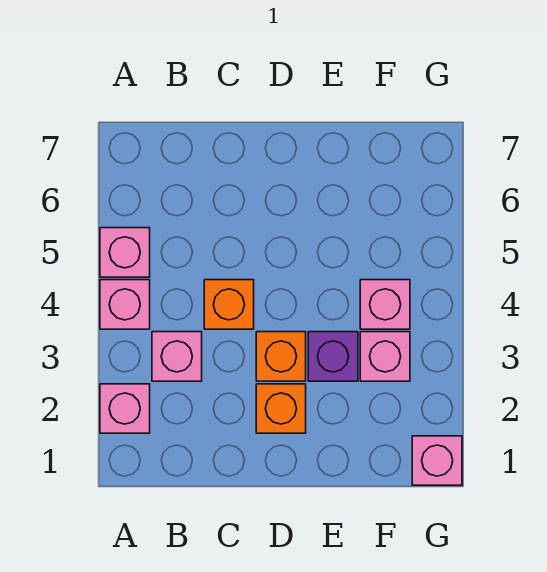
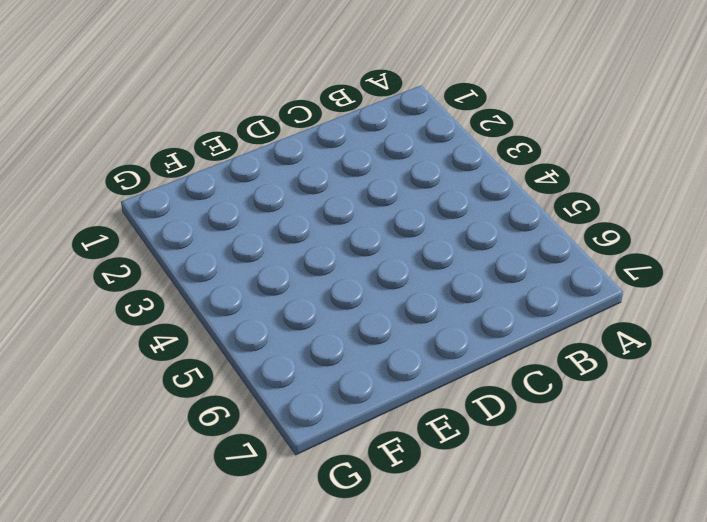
none -> pink brick A2 level 1
none -> pink brick A4 level 1

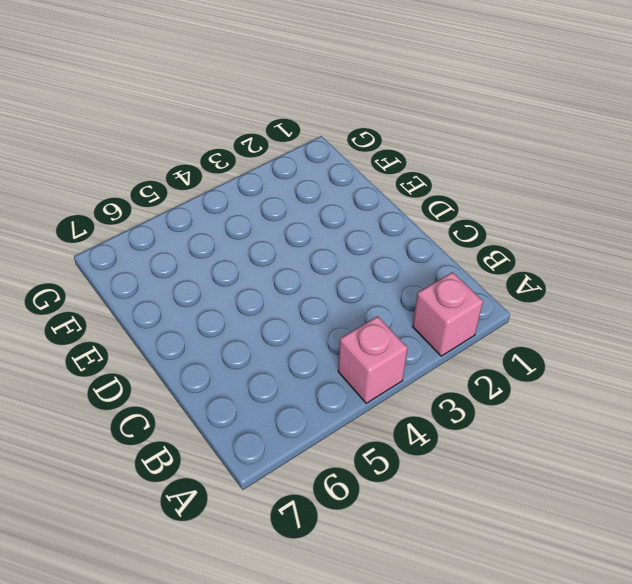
none -> pink brick A5 level 1
none -> pink brick B3 level 1

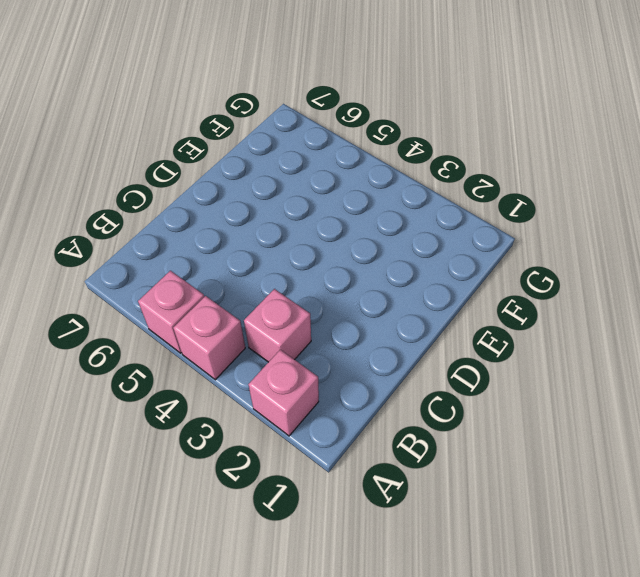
none -> orange brick C4 level 1
none -> orange brick D2 level 1

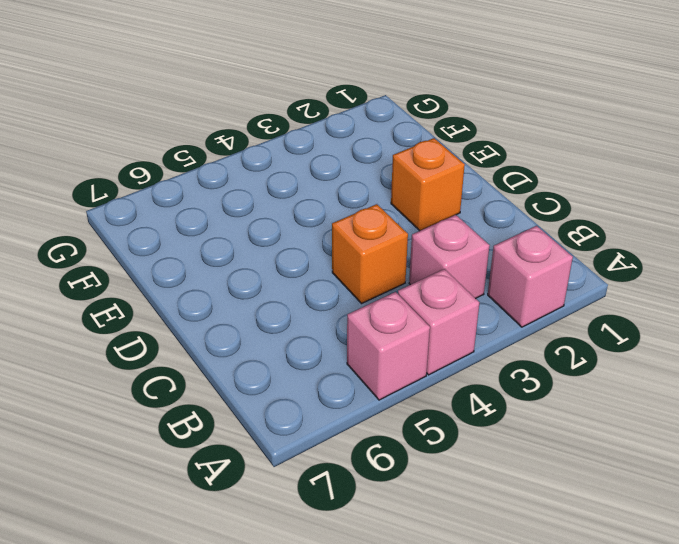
none -> orange brick D3 level 1
none -> purple brick E3 level 1

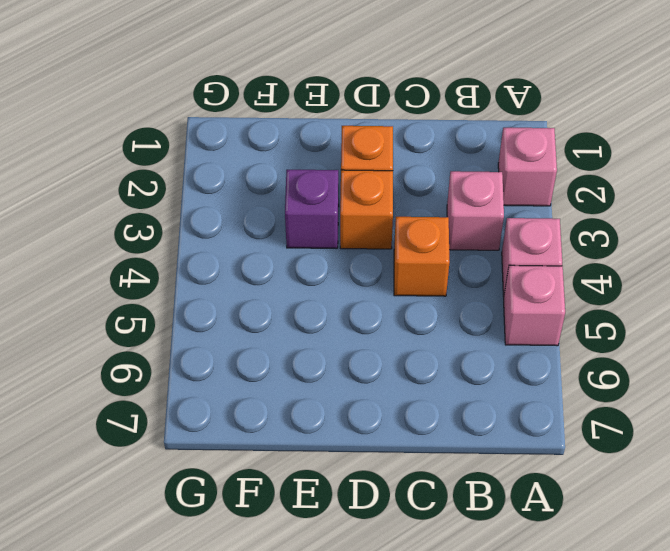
none -> pink brick F3 level 1
none -> pink brick F4 level 1

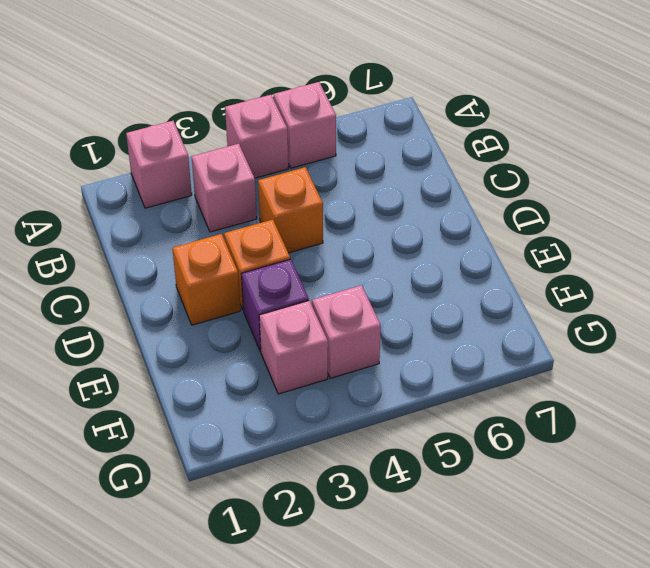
none -> pink brick G1 level 1

